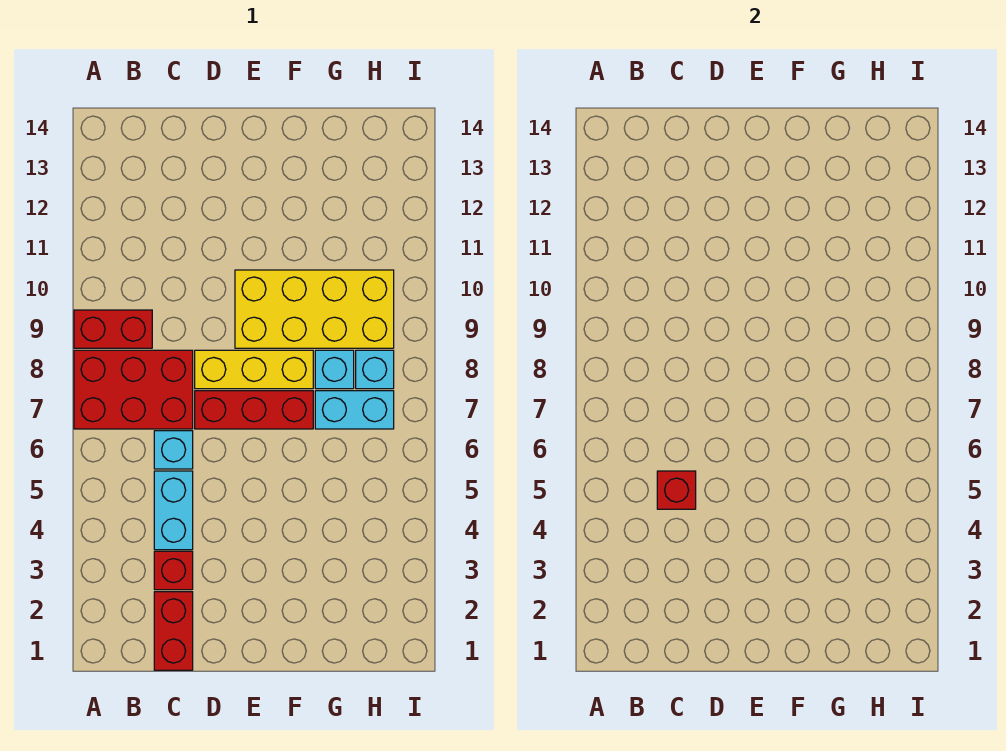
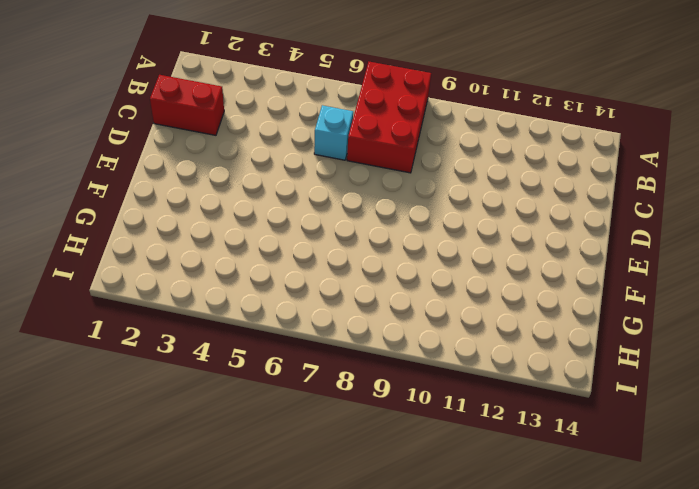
none -> red brick A9:B9 level 1
none -> red brick C3 level 1
none -> cyan brick C4:C5 level 1

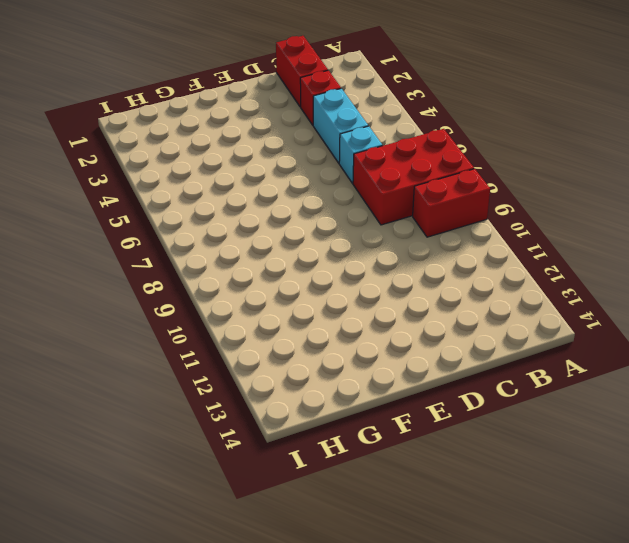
none -> red brick D7:F7 level 1
none -> yellow brick D8:F8 level 1
none -> yellow brick E9:H10 level 1

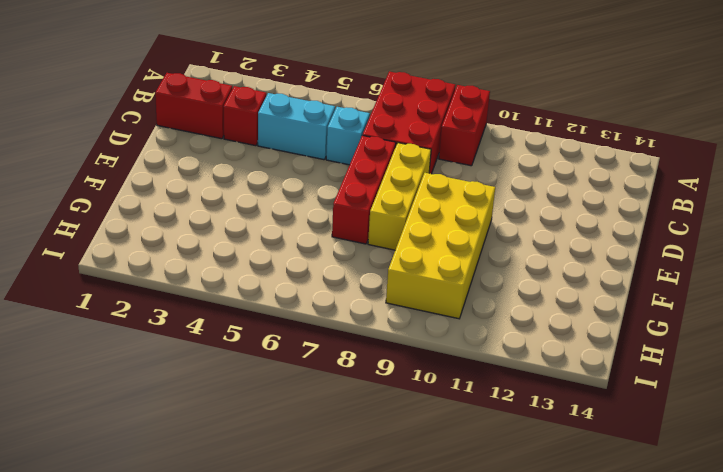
none -> cyan brick G7:H7 level 1
none -> cyan brick G8 level 1
none -> cyan brick H8 level 1

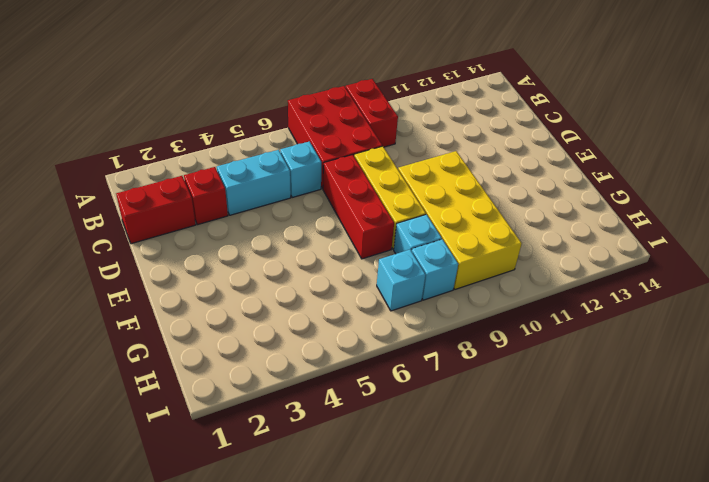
cyan brick H7 level 1 -> cyan brick G7:H7 level 1
none -> red brick C5 level 2

